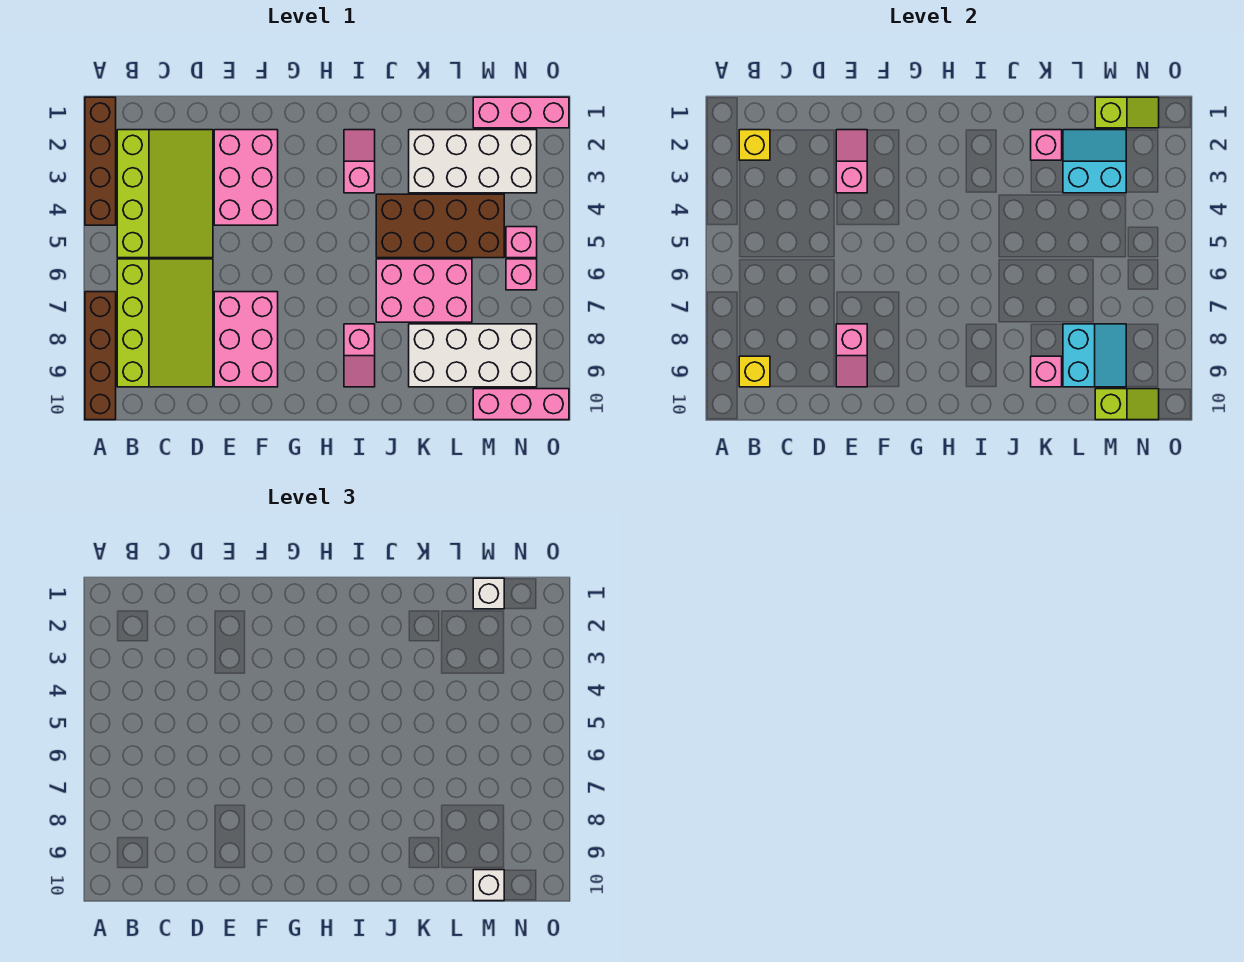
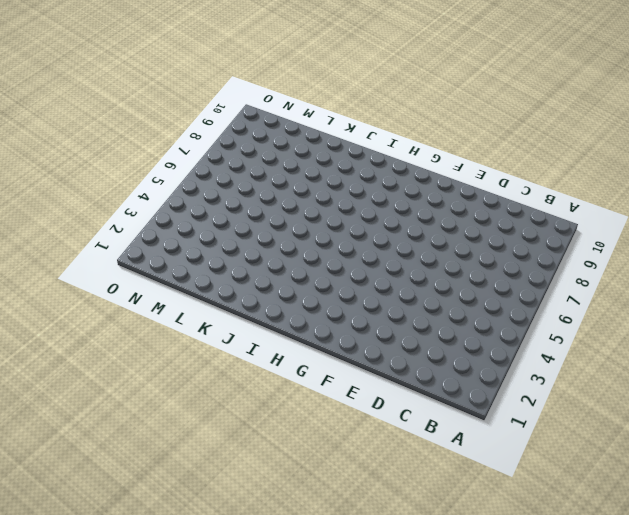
none -> brown brick A1:A4 level 1
none -> brown brick A7:A10 level 1
none -> lime slope B2:D5 level 1 top B

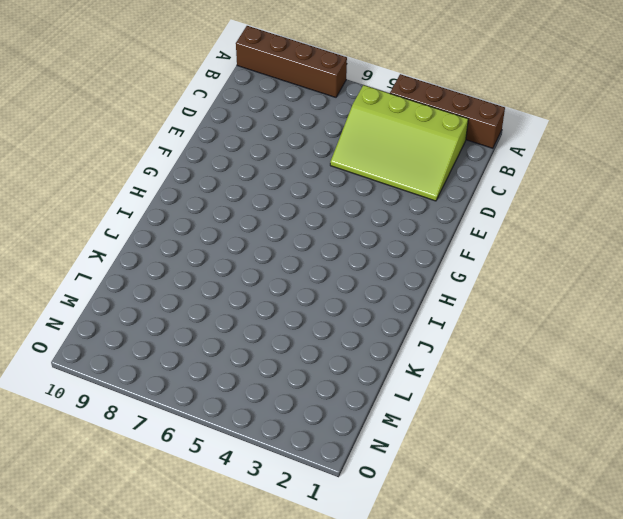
none -> lime slope B6:D9 level 1 top B
none -> pink brick E2:F4 level 1
none -> pink brick E7:F9 level 1

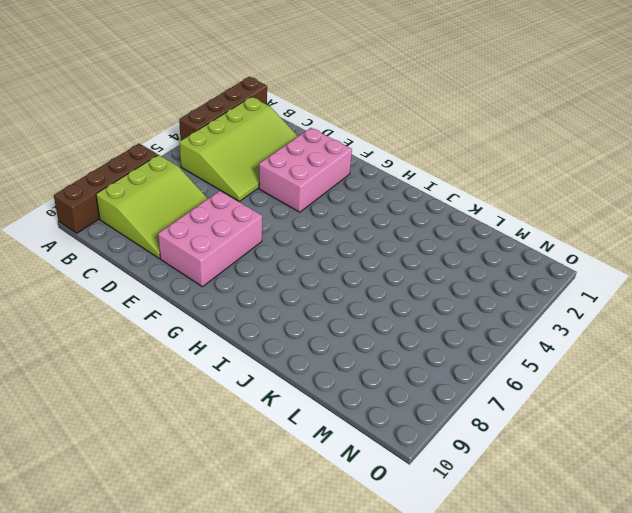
lime slope B7:D9 level 1 top B -> lime slope B6:D9 level 1 top B
none -> pink slope I2:I3 level 1 top 3
none -> pink slope I8:I9 level 1 top 8
none -> brown brick J4:M5 level 1

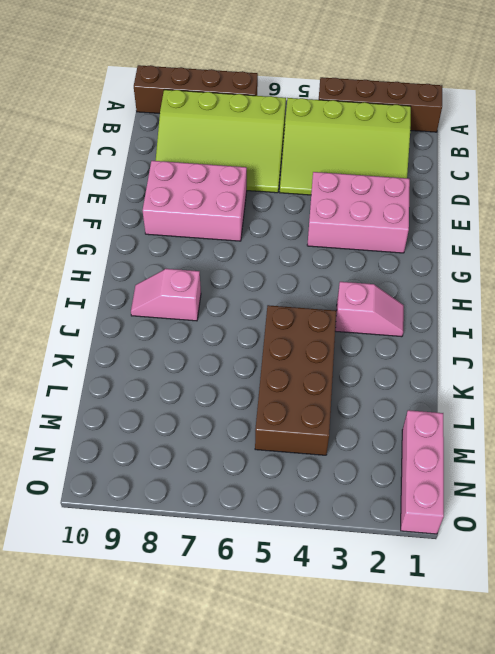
none -> pink brick J6:L7 level 1
none -> white brick K2:N3 level 1
none -> white brick K8:N9 level 1

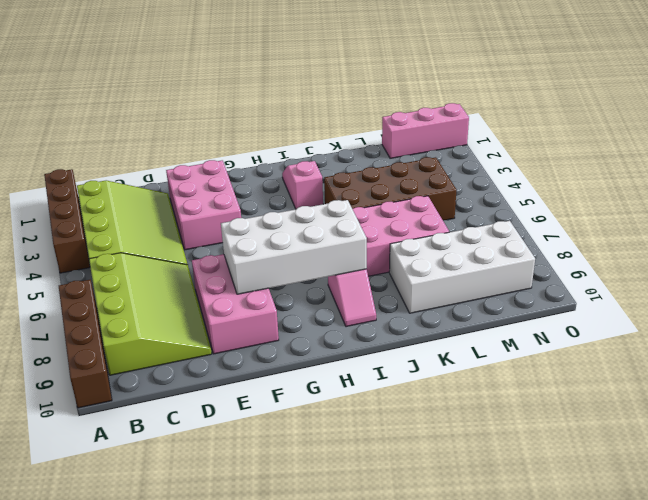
white brick F7:I8 level 2 -> white brick K2:N3 level 1
none -> pink brick M10:O10 level 1
none -> pink brick N5 level 1
none -> pink brick N6 level 1

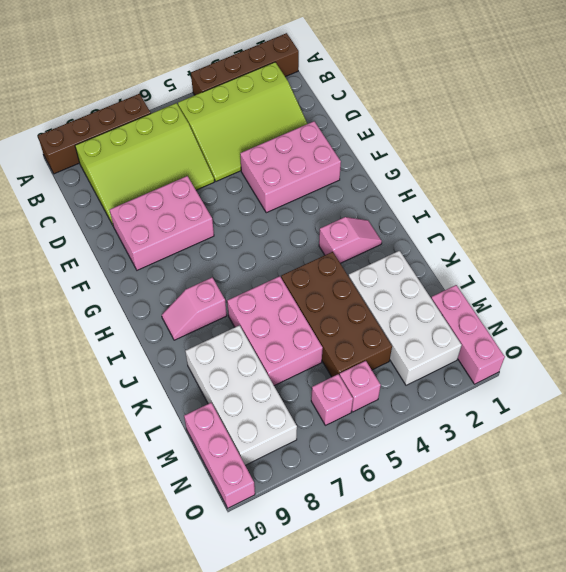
none -> yellow brick B2 level 2
none -> yellow brick B9 level 2
none -> pink slope E2:E3 level 2 top 3

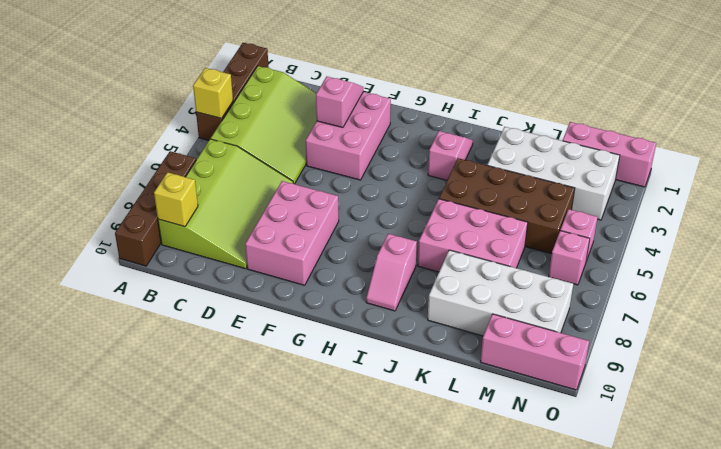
yellow brick A4 level 2 -> yellow brick B2 level 2
none -> pink slope E8:E9 level 2 top 8
none -> pink brick K2 level 2
none -> pink brick K9 level 2

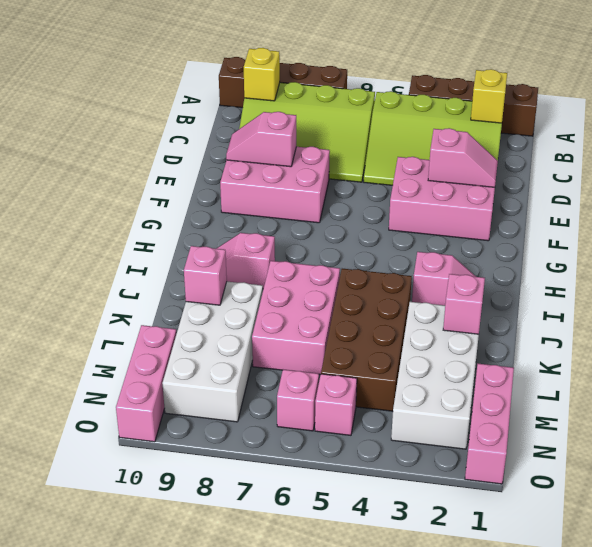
none -> cyan slope L2:M3 level 2 top 3
none -> cyan slope L8:M9 level 2 top L
none -> lime slope M1:N1 level 2 top M

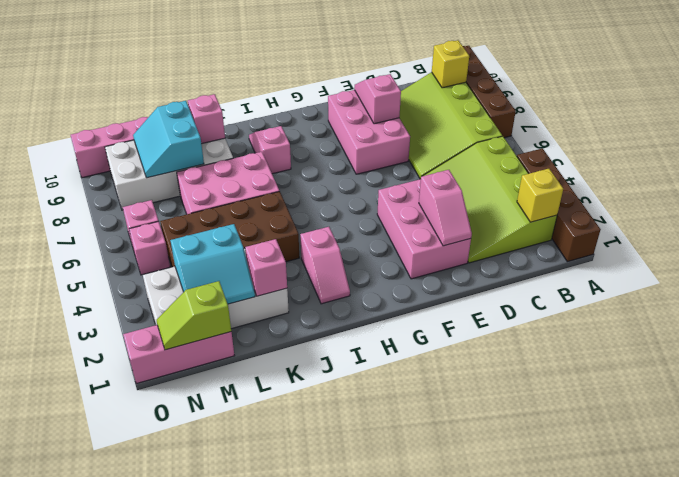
none -> lime slope M10:N10 level 2 top M
none -> white brick M1 level 3
none -> white brick M10 level 3

